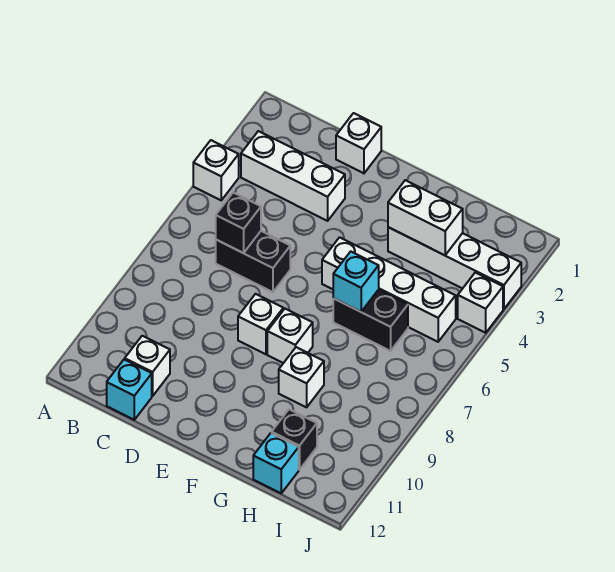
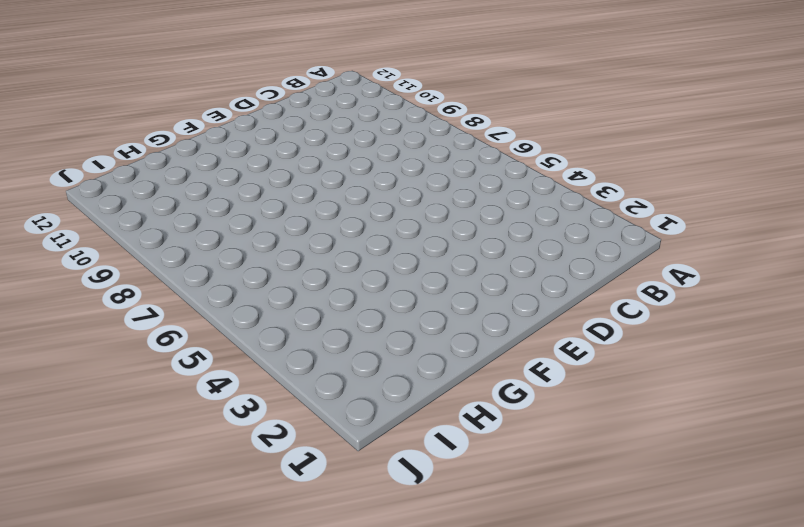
none -> white brick A4 level 1
none -> white brick B3:D3 level 1
none -> black brick C6:D6 level 1

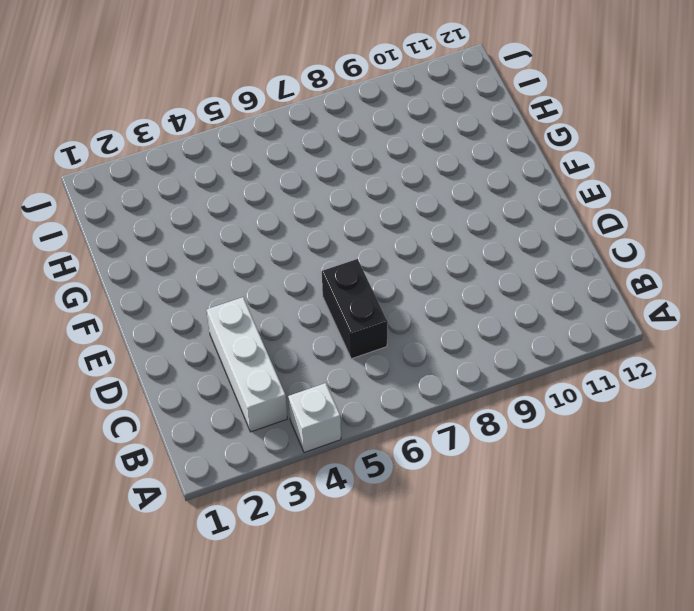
none -> white brick C11 level 1
none -> cyan brick C12 level 1
none -> white brick D1 level 1

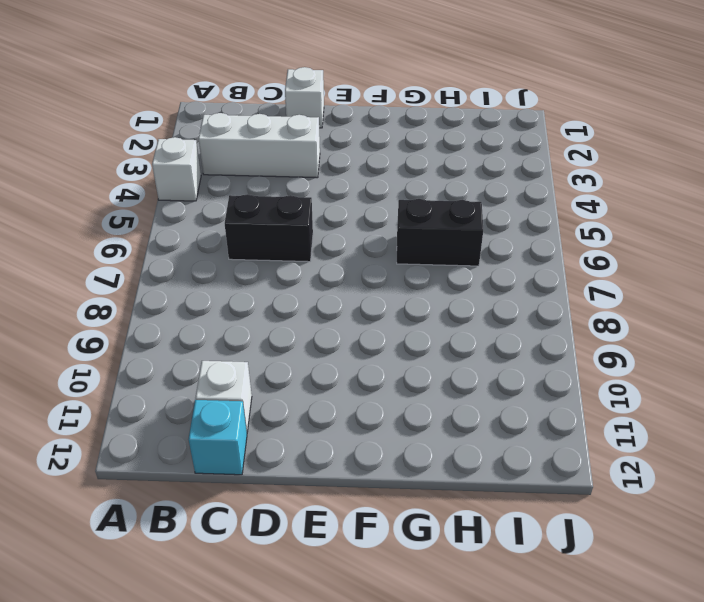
none -> white brick E8 level 1
none -> white brick F5:I5 level 1
none -> white brick F8 level 1

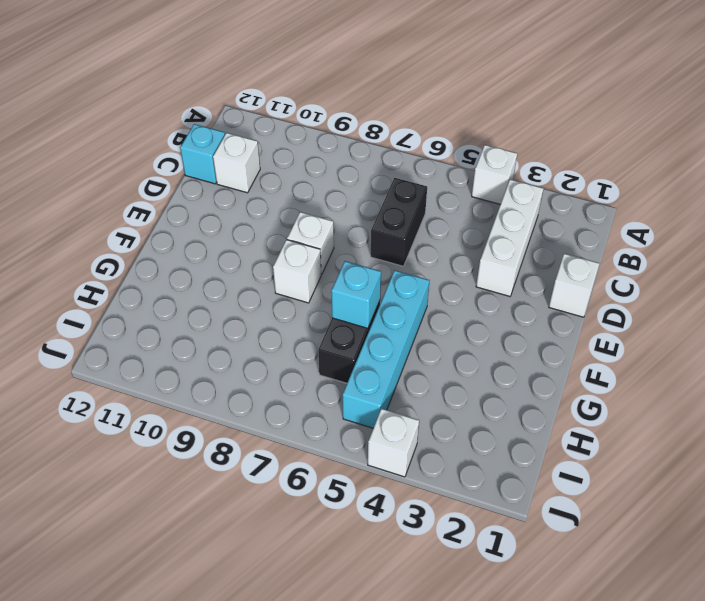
cyan brick F5:I5 level 1 -> white brick F5:I5 level 1
none -> white brick G3:J3 level 1
none -> white brick G9 level 1
none -> black brick H11 level 1

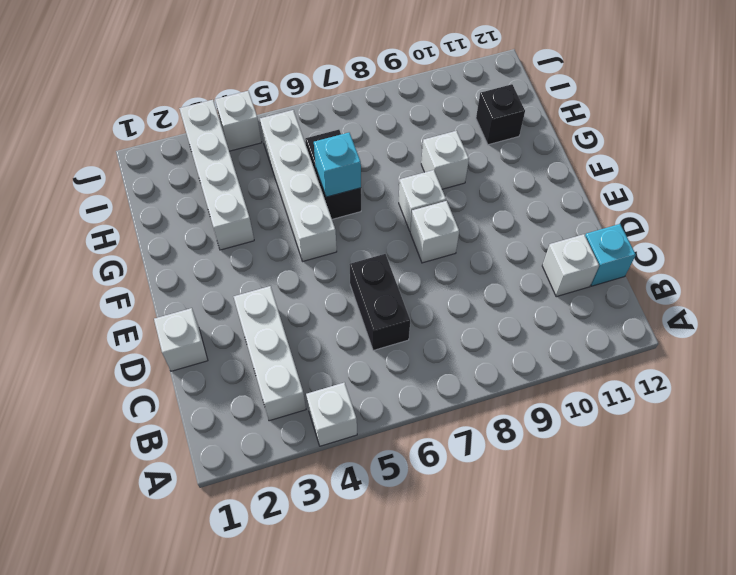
none -> cyan brick H12 level 1
none -> black brick C6 level 2
none -> white brick G3:H3 level 2

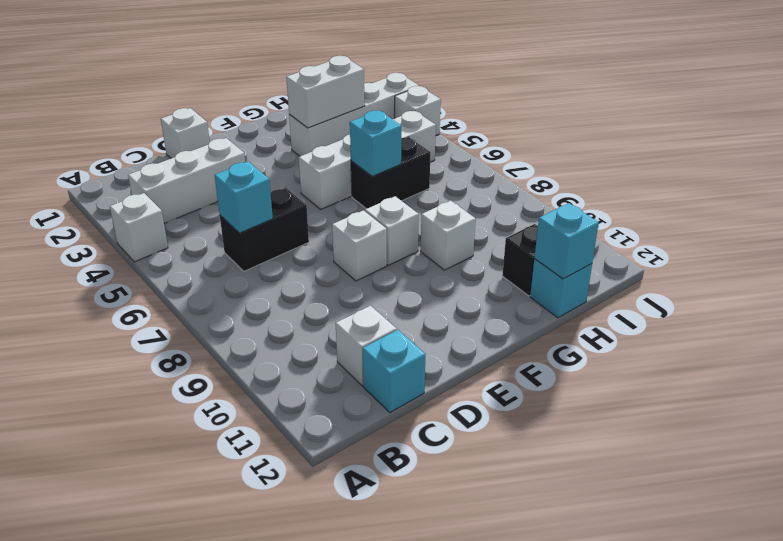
cyan brick C6 level 2 -> black brick C6 level 2
cyan brick H12 level 2 -> none

